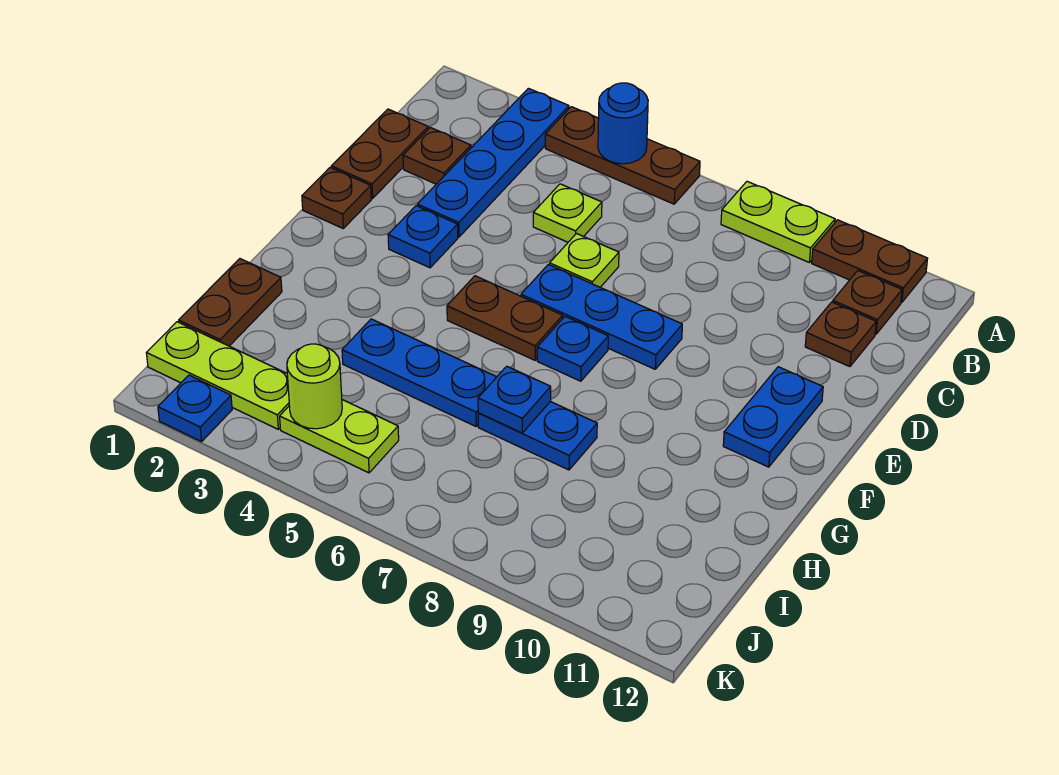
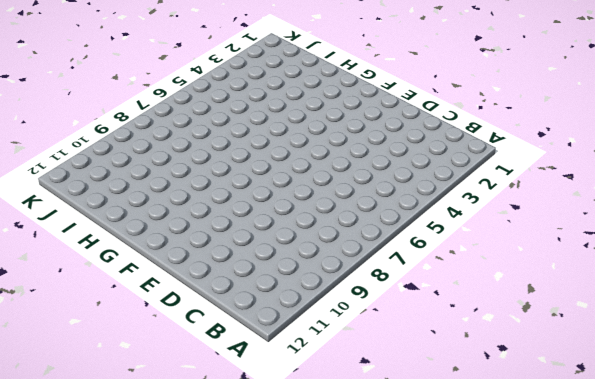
none -> blue plate A3:D3 level 1
none -> brown plate A4:A6 level 1
none -> lime plate A8:A9 level 1

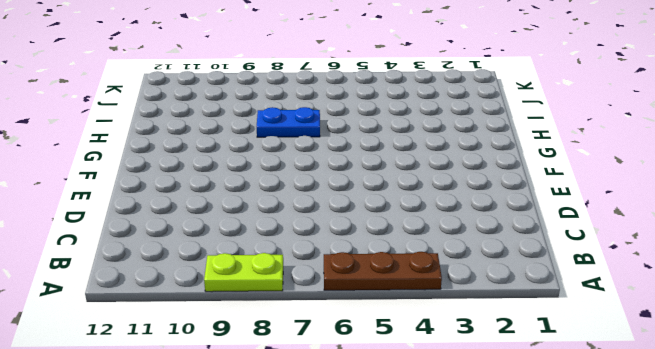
none -> blue plate A3:D3 level 1
none -> brown plate A10:A11 level 1
none -> brown plate B11 level 1

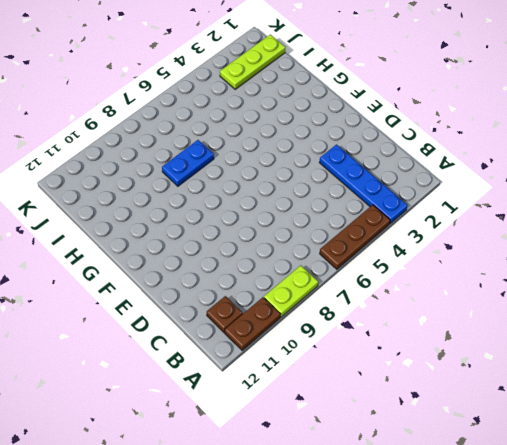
none -> brown plate C1:D1 level 1
none -> brown plate C2 level 1
none -> lime plate C5 level 1

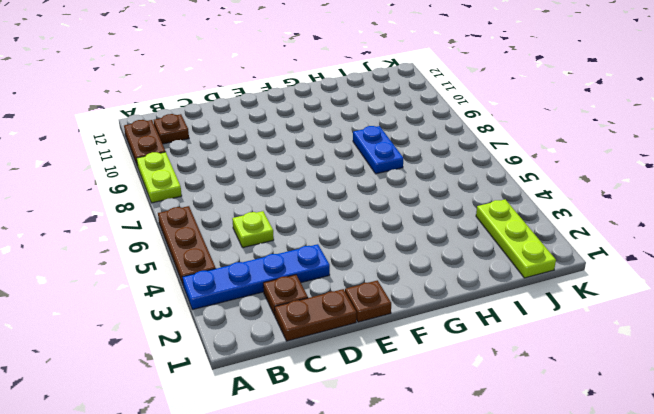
none -> brown plate C11 level 1
none -> lime plate D6 level 1
none -> blue plate E3 level 1

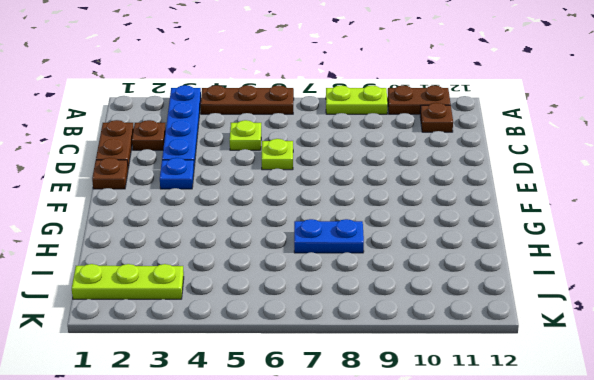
none -> brown plate C11 level 1
none -> blue plate E6:E8 level 1
none -> blue plate E11:F11 level 1

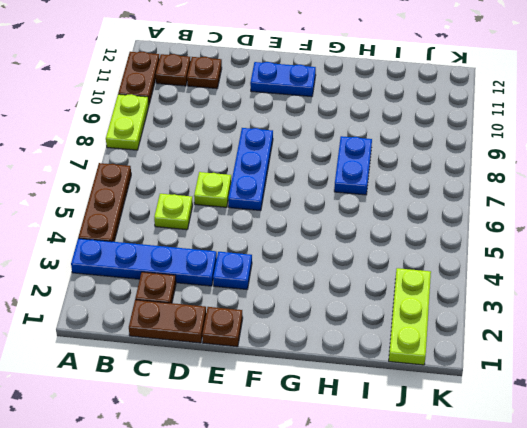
none -> brown plate F5:F6 level 1
none -> blue plate F7 level 1
none -> brown plate H1:I1 level 1

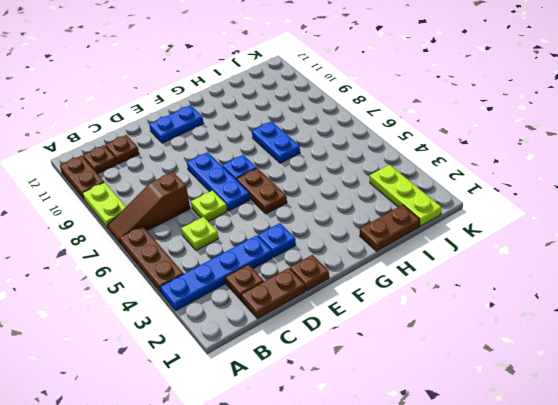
brown slope A7:C7 level 1 top C -> none
none -> blue plate H4:H6 level 1
none -> lime plate J4:J5 level 1
none -> blue plate K2 level 1

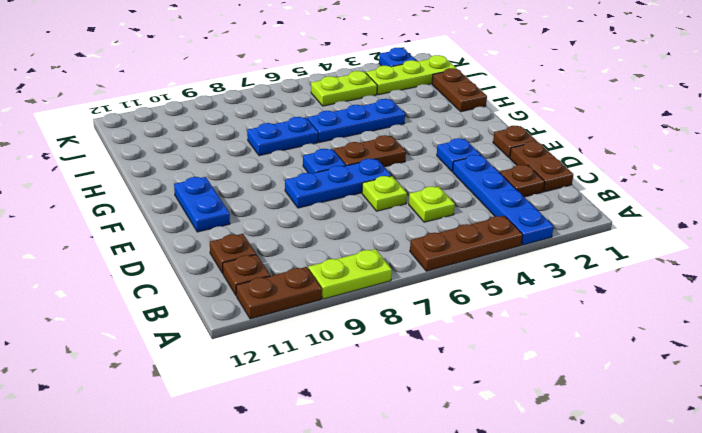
none -> blue round brick A5 level 2
none -> blue plate H7 level 2
none -> lime round brick J4 level 2

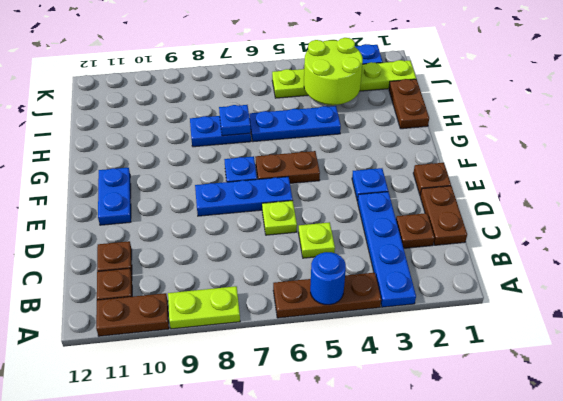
lime round brick I3:J4 level 2 -> lime round brick J4 level 2

